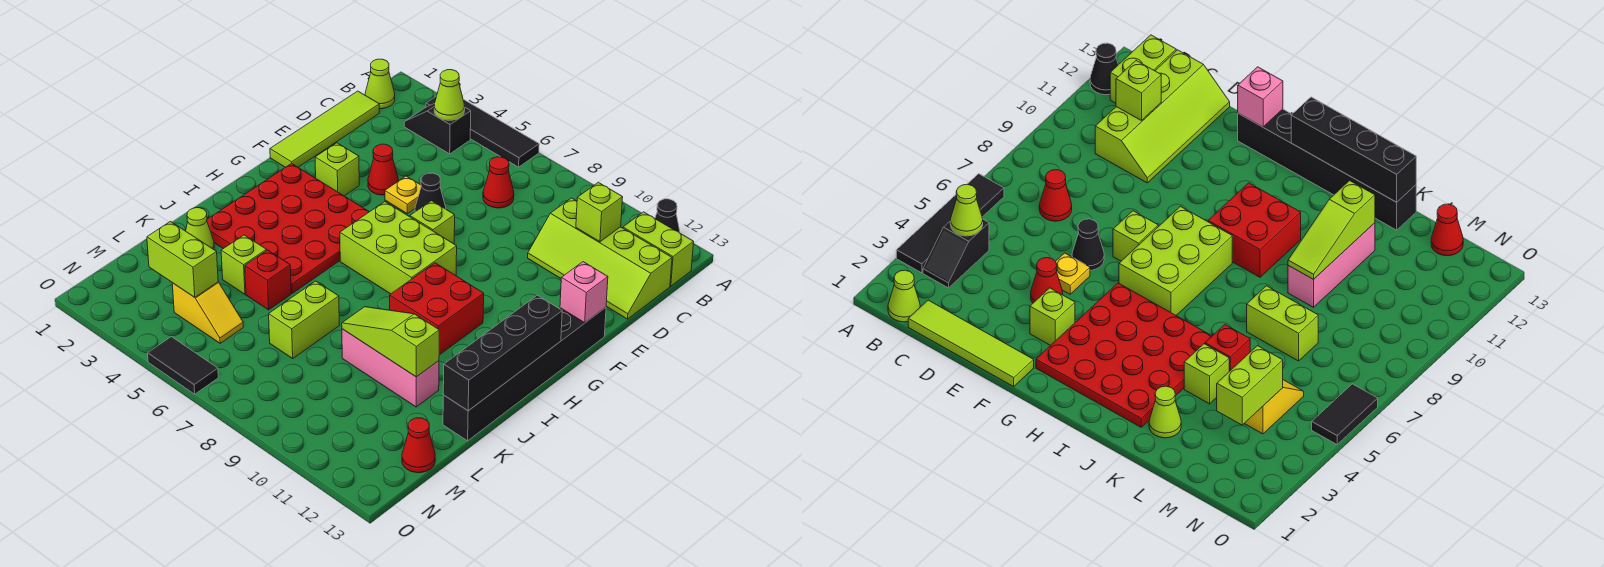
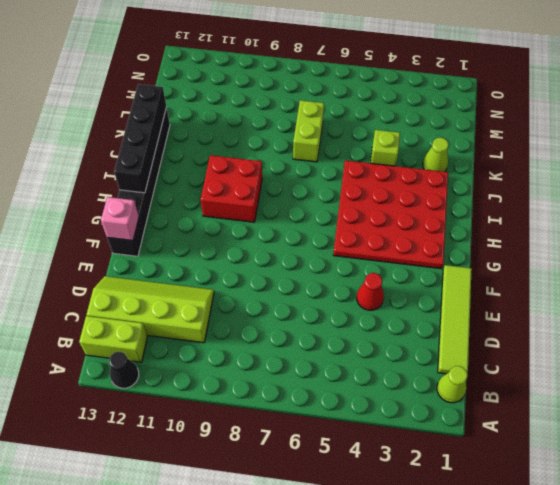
none -> black tile A3:A6 level 1
none -> black slope B3:B4 level 1 top 4
none -> red cone C7 level 1
none -> yellow plate E5 level 1

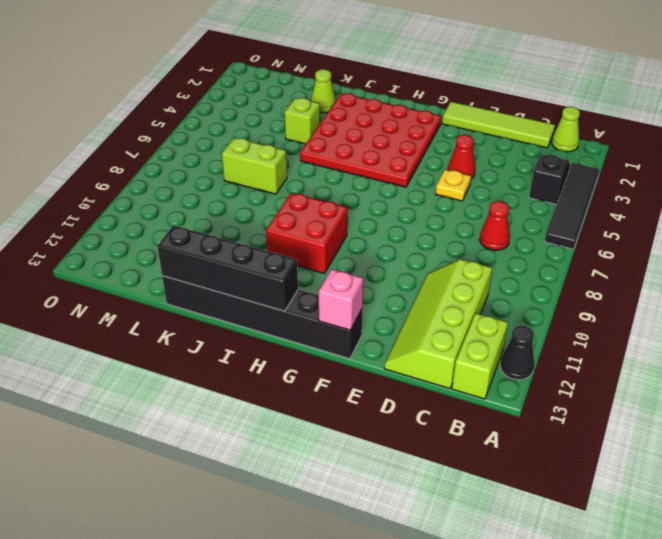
none -> black cone E6 level 1
none -> lime brick F3 level 1
none -> lime brick F7 level 1
none -> lime brick G6:H8 level 1

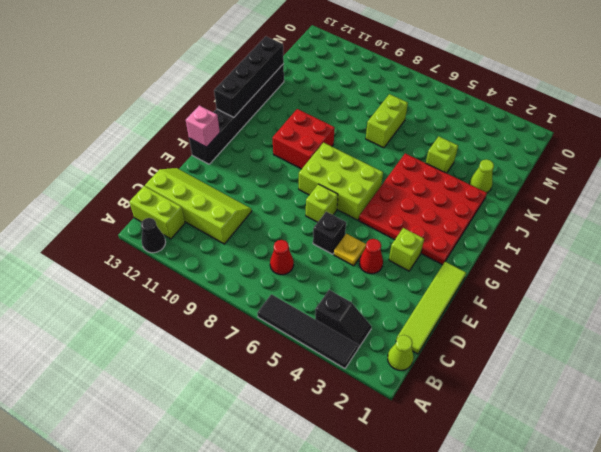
black brick E6 level 1 -> black cone E6 level 1
none -> red brick K5 level 1
none -> pink brick K9:K11 level 1
none -> yellow slope M4:M5 level 1 top 4
none -> red cone M13 level 1

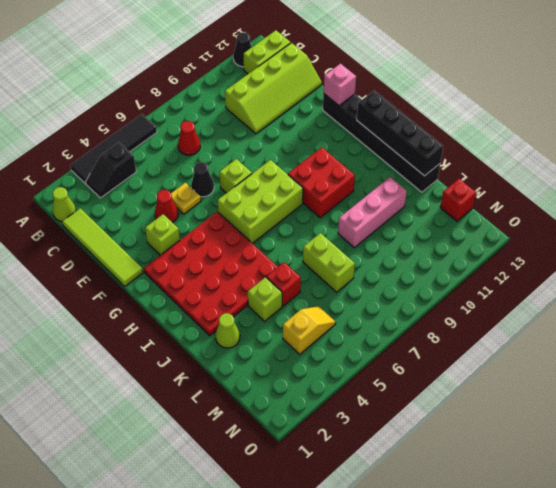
red brick M13 level 1 -> red cone M13 level 1
none -> black tile O5:O6 level 1
none -> lime cone B4 level 2
none -> lime brick C11 level 2
none -> lime slope K9:K11 level 2 top 11

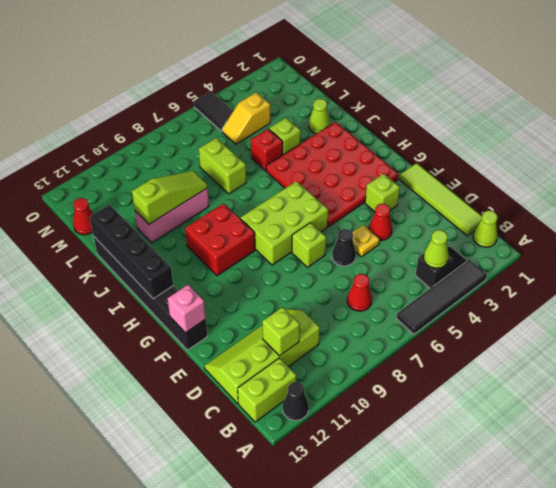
black tile N5:O5 level 1 -> black tile O5:O6 level 1
none -> lime brick M3:M4 level 2

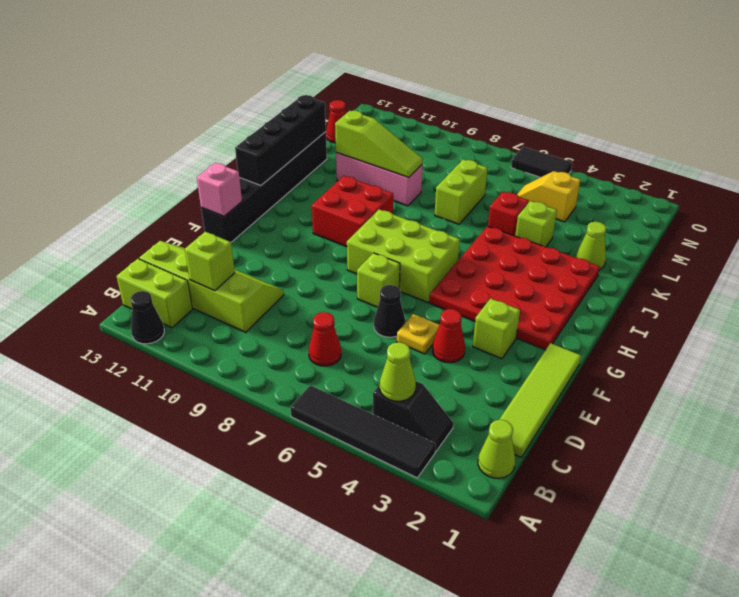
none -> lime brick M3:M4 level 2

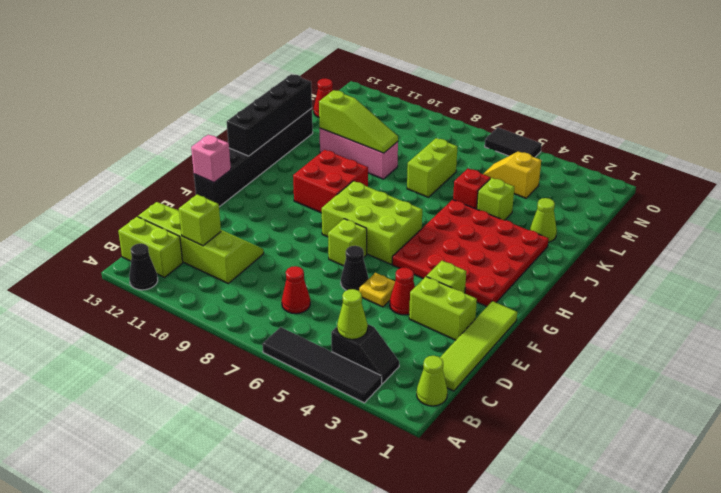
lime brick E2:E3 level 1 -> lime brick M3:M4 level 2

